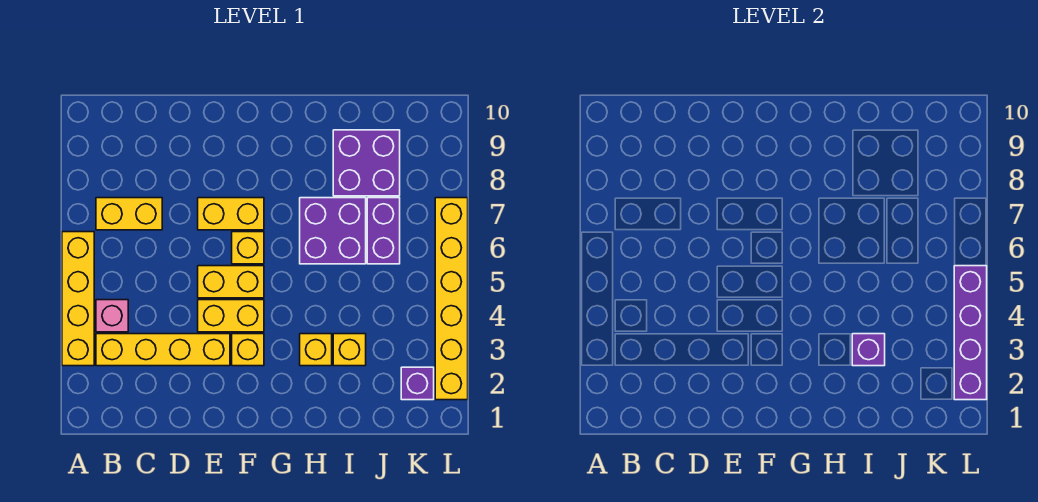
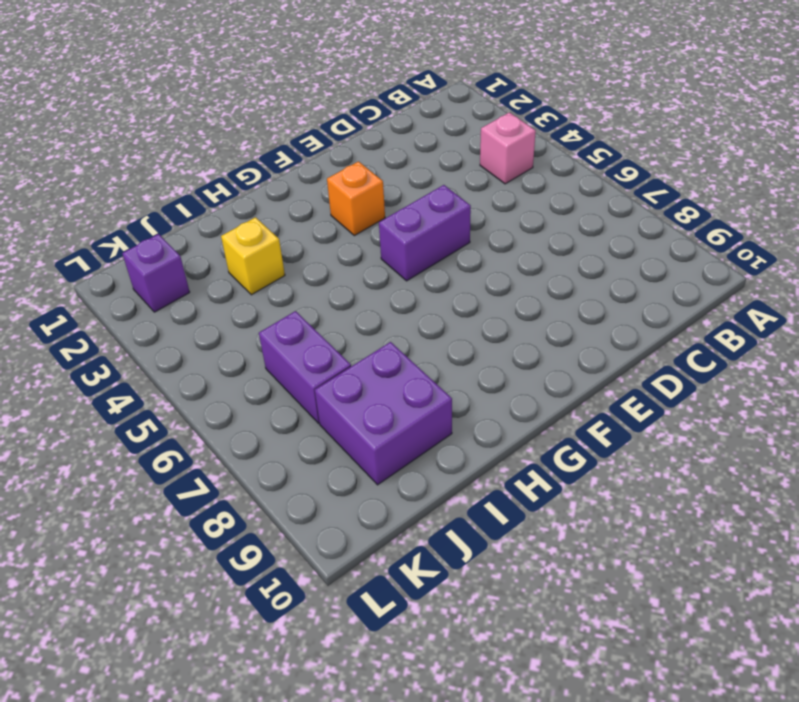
purple brick E5:F5 level 1 -> yellow brick E5:F5 level 1
orange brick F3 level 1 -> yellow brick F3 level 1
none -> yellow brick A3:A6 level 1
none -> yellow brick B3:E3 level 1
none -> yellow brick B7:C7 level 1

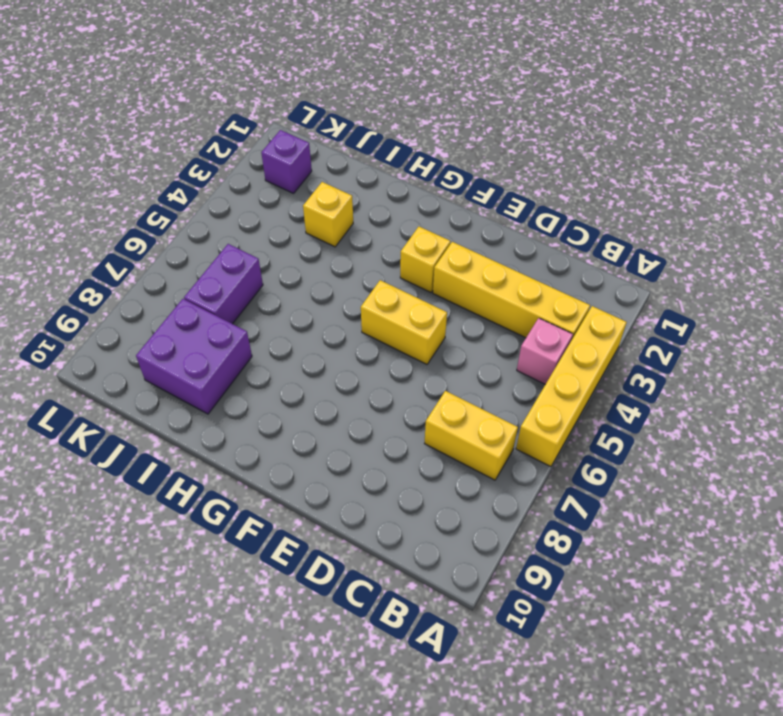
none -> yellow brick E4:F4 level 1
none -> yellow brick E7:F7 level 1
none -> yellow brick F6 level 1

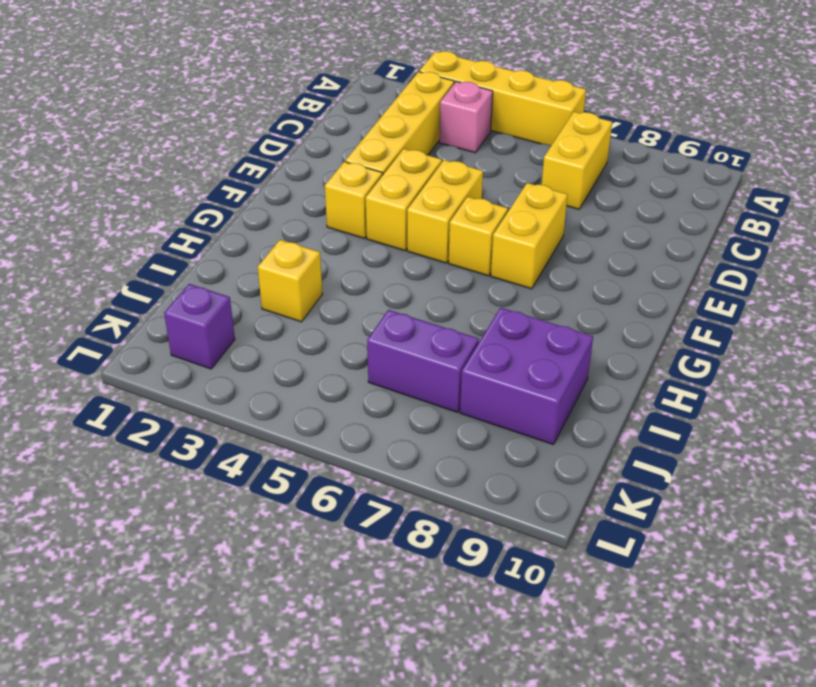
none -> yellow brick H3 level 1
none -> purple brick H6:I7 level 1
none -> yellow brick L2:L7 level 1

